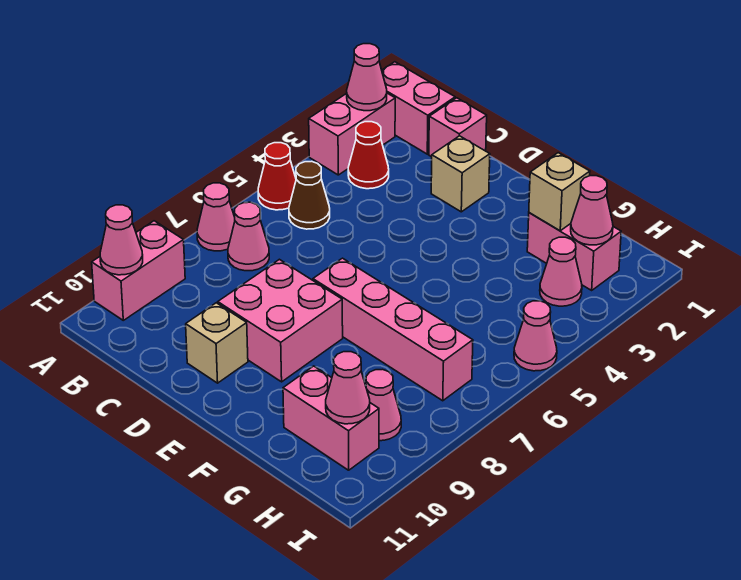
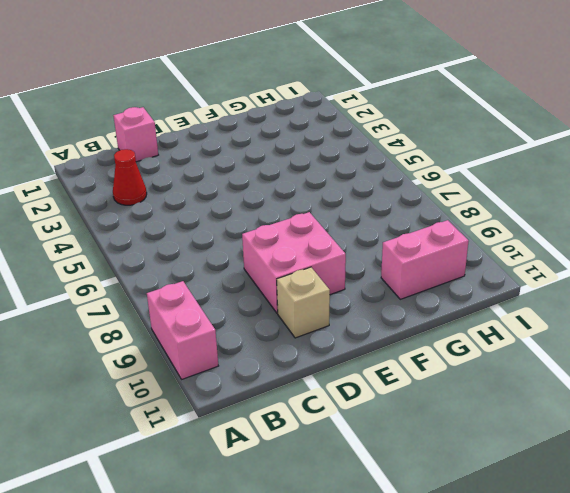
none -> pink brick A1:B1 level 1
none -> pink brick A2:A3 level 1
none -> red cone A5 level 1

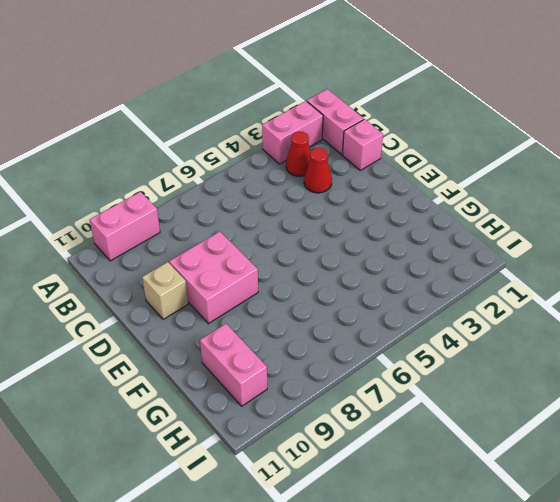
red cone C3 level 1 -> red cone A5 level 1
none -> pink cone A7 level 1
none -> brown cone B5 level 1
none -> pink cone B7 level 1

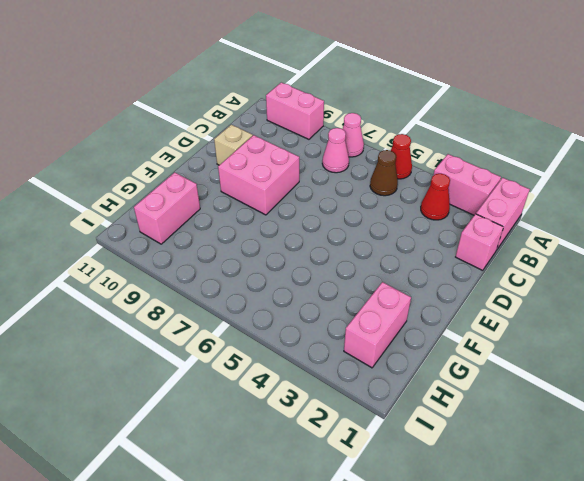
none -> tan brick D2 level 1
none -> pink brick E7:H7 level 1
none -> pink cone H3 level 1

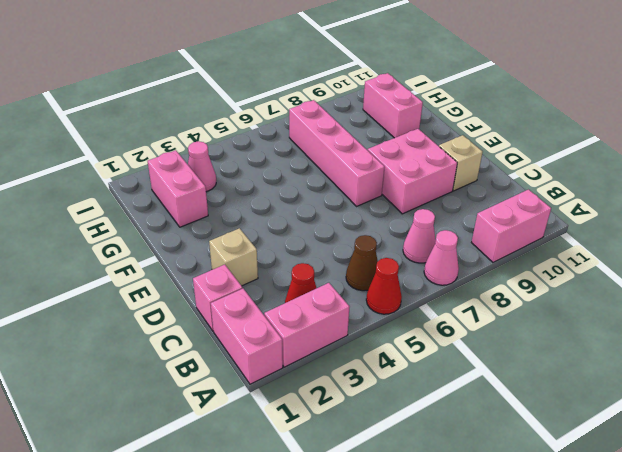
none -> pink cone H9 level 1
none -> pink cone I5 level 1
none -> pink cone A2 level 2

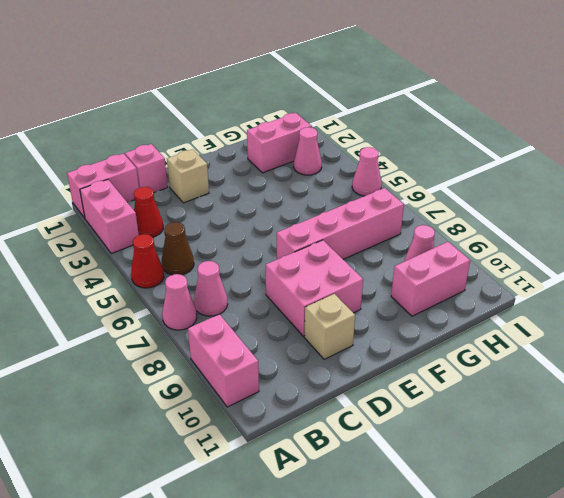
none -> pink cone A2 level 2
none -> pink cone A10 level 2
none -> tan brick G2 level 2

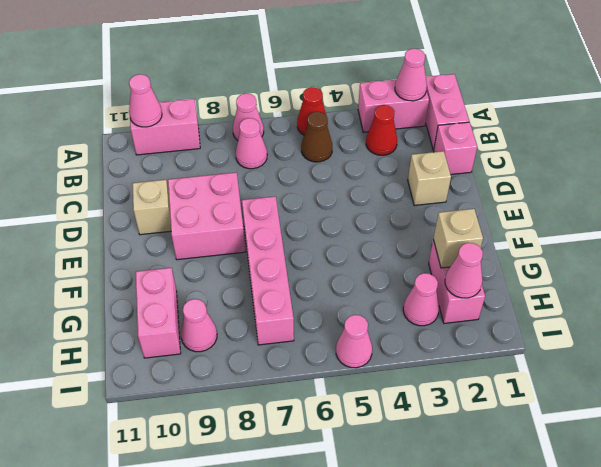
none -> pink cone H10 level 2

